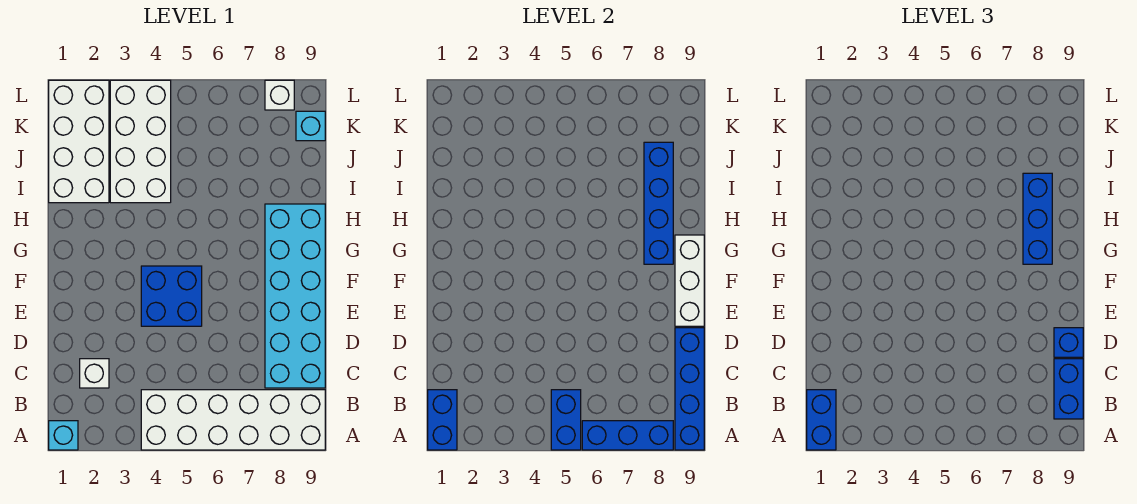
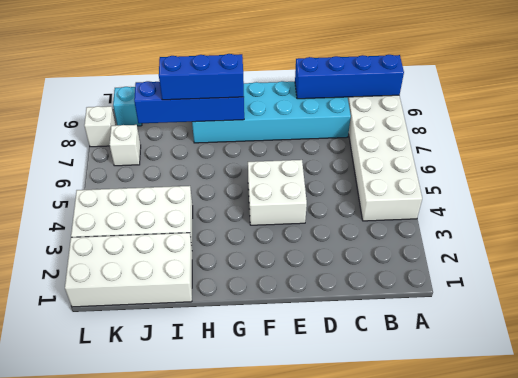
white brick E4:F5 level 1 -> blue brick E4:F5 level 1
white brick K7 level 1 -> white brick C2 level 1
none -> cyan brick A1 level 1
none -> blue brick A1:B1 level 2
none -> blue brick A5:B5 level 2

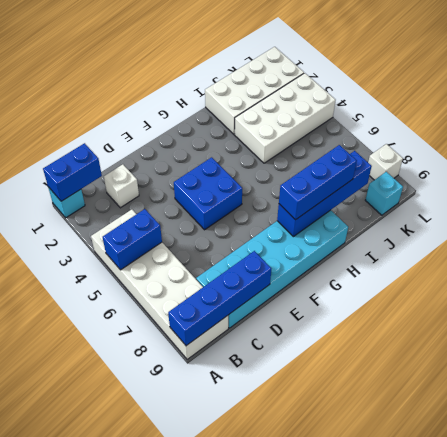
none -> blue brick A6:A8 level 2
none -> white brick E9:G9 level 2
none -> blue brick A1:B1 level 3

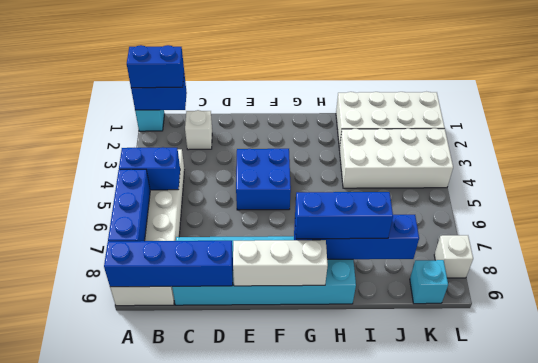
none -> blue brick B9:C9 level 3
none -> blue brick D9 level 3

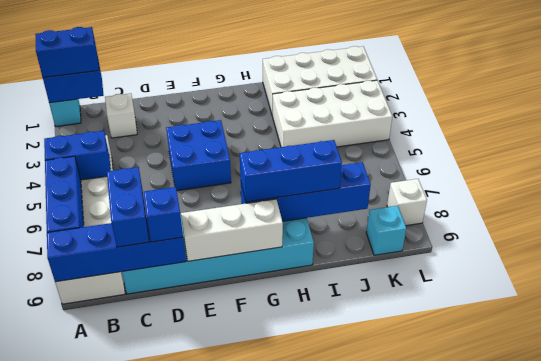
blue brick C8:C9 level 3 -> blue brick B9:C9 level 3

